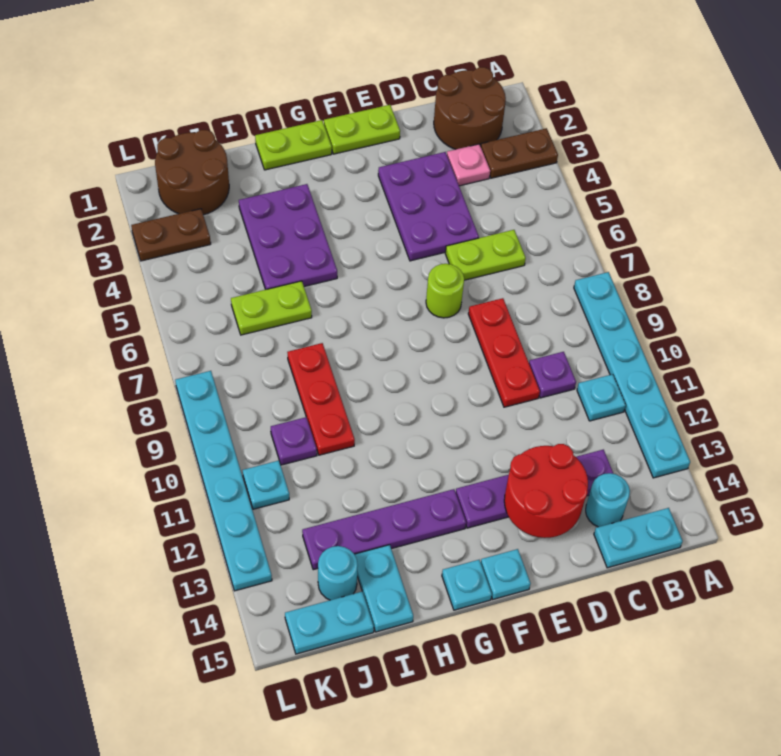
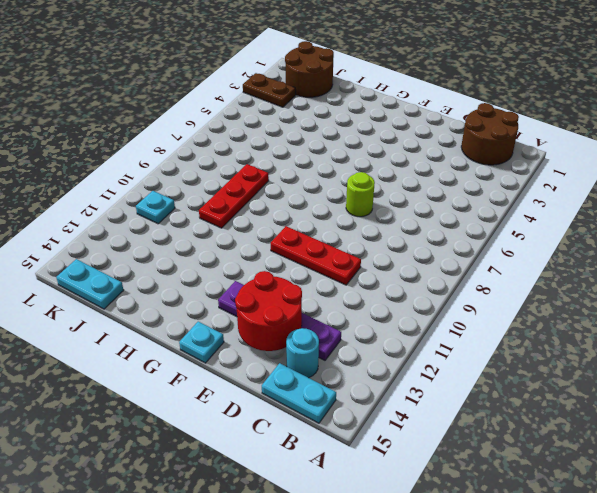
red plate D10:F10 level 1 -> red plate D8:D10 level 1
none -> brown plate A3:B3 level 1
none -> cyan plate A8:A13 level 1
none -> cyan plate B11 level 1
none -> pink plate C3 level 1

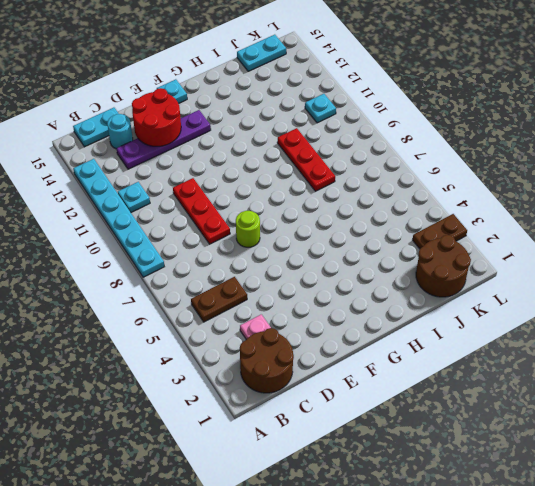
brown plate B5:C5 level 1 -> brown plate A3:B3 level 1
none -> lime plate C6:D6 level 1
none -> purple plate C10 level 1
none -> purple plate D3:E5 level 1
none -> lime plate E1:F1 level 1

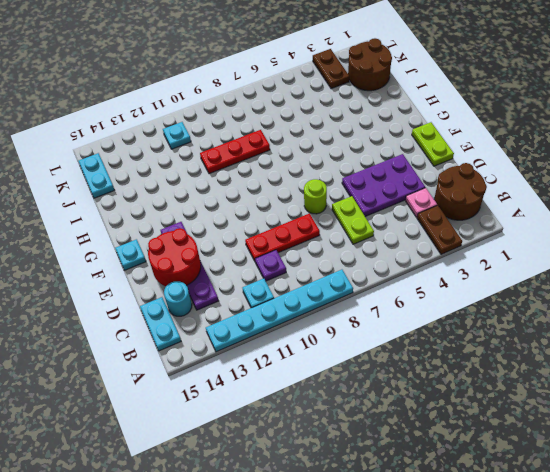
none -> lime plate G1:H1 level 1
none -> purple plate G13:J13 level 1
none -> cyan plate G15 level 1
none -> purple plate H3:I5 level 1

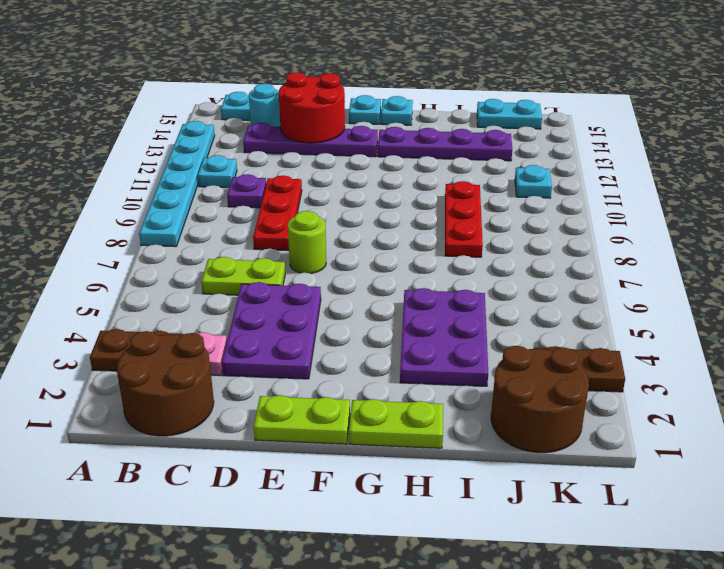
none -> lime plate I6:J6 level 1
none -> cyan plate I14:I15 level 1
none -> purple plate J10 level 1
none -> cyan round brick J14 level 1

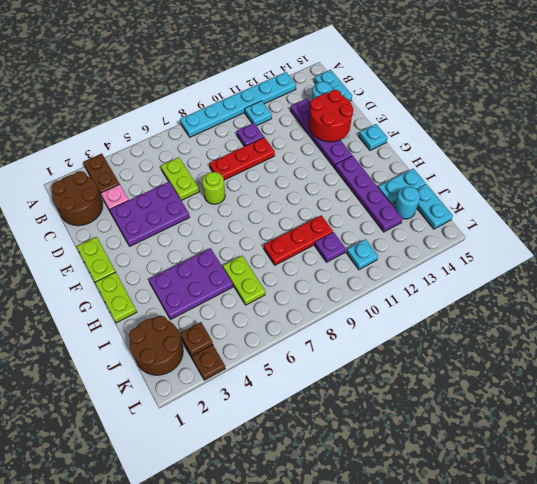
brown plate K3 level 2 -> none
none -> cyan plate G15 level 1
none -> cyan plate L8:L13 level 1

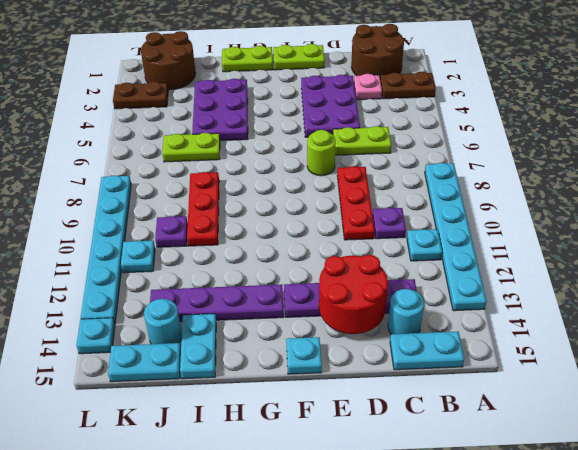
cyan plate L14 level 1 -> cyan plate G15 level 1

